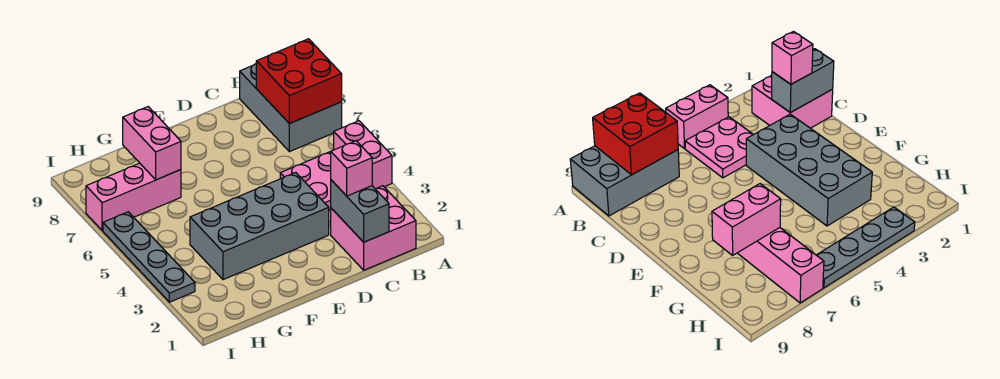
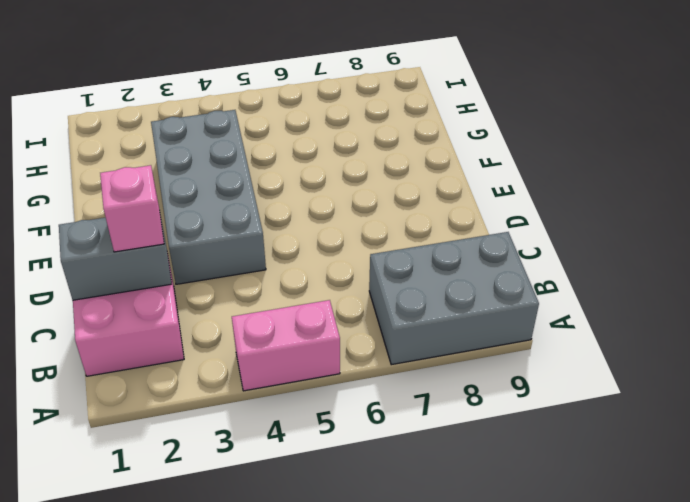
none -> pink plate B4:C5 level 1
none -> pink brick G7:I7 level 1

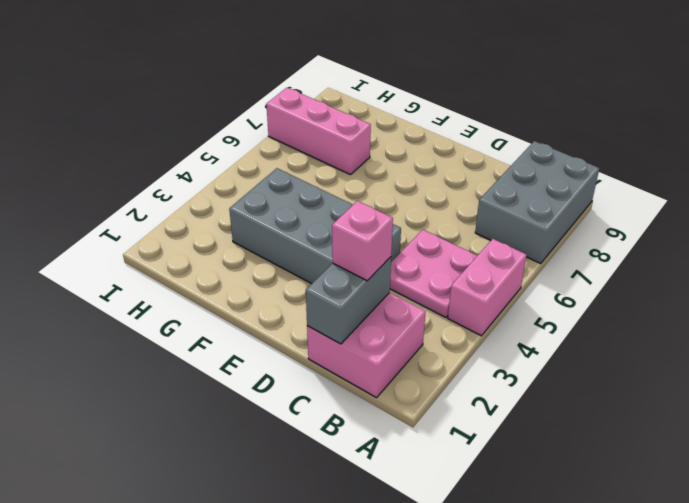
none -> grey plate I3:I6 level 1
none -> red brick A7:B8 level 2

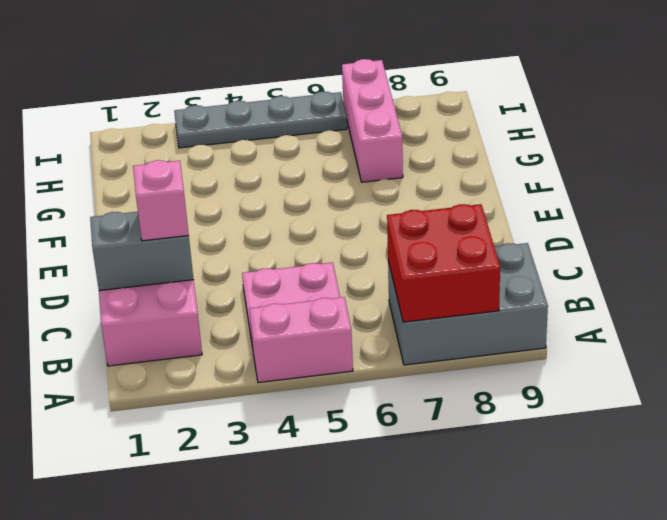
none -> grey brick D3:G4 level 1
none -> pink brick G7:G8 level 2

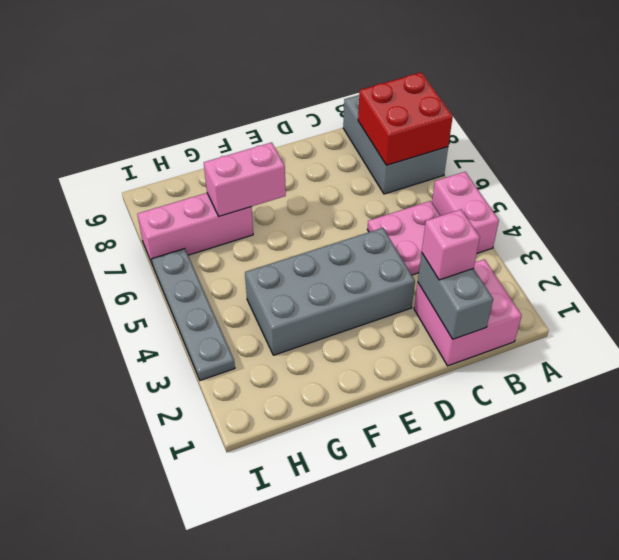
pink brick F7:G7 level 2 -> pink brick G7:G8 level 2

